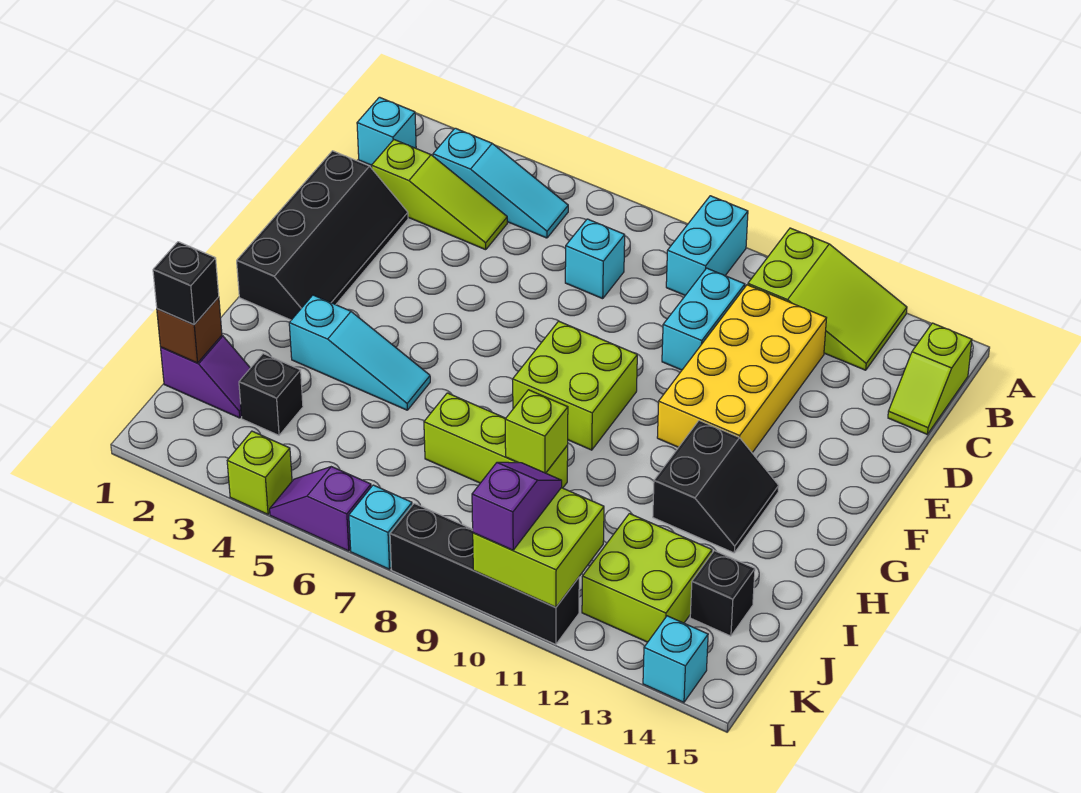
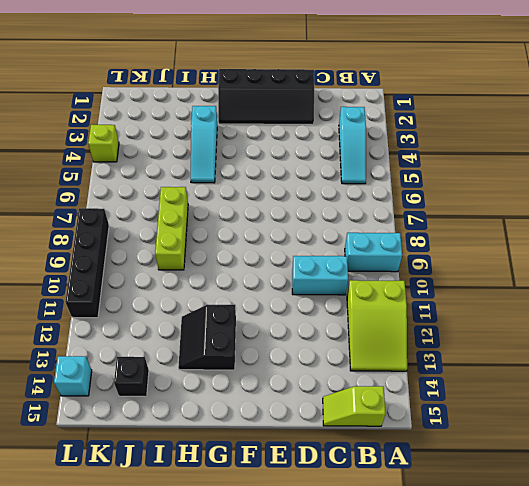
black slope G12:H13 level 1 top G -> black slope G12:H13 level 1 top 12
none -> cyan brick B1 level 1
none -> lime slope C2:C4 level 1 top 2
none -> cyan brick C7 level 1

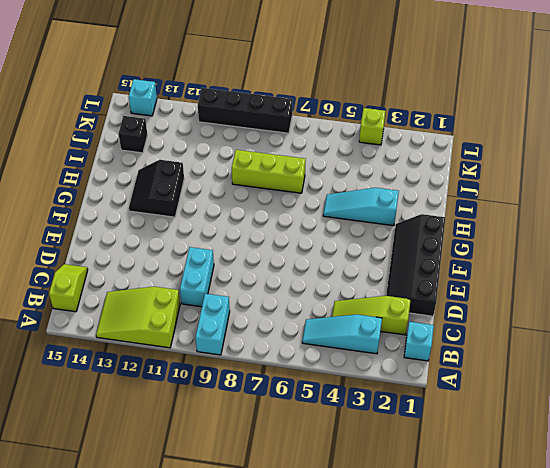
none -> cyan brick C7 level 1
none -> yellow brick C11:F12 level 1
none -> lime brick F8:G9 level 1

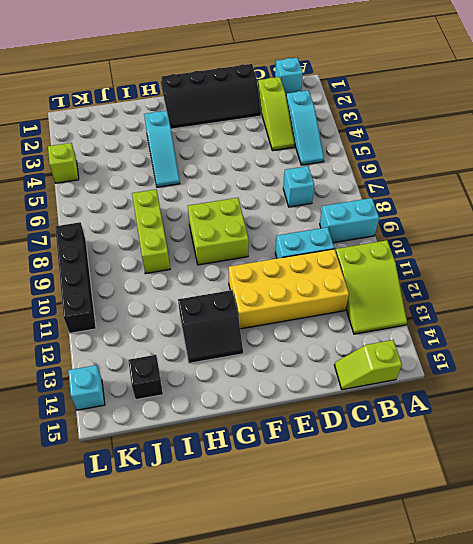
none -> purple slope J1:J2 level 1 top 1
none -> black brick J3 level 1
none -> lime brick J12:K13 level 1

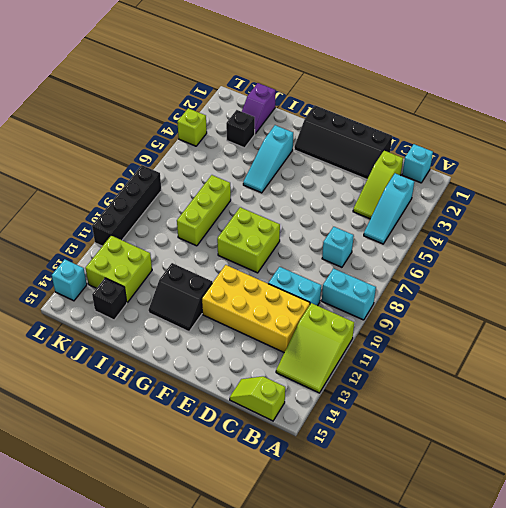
none -> purple slope L5:L6 level 1 top 6
none -> cyan brick L7 level 1
none -> lime brick I9 level 2

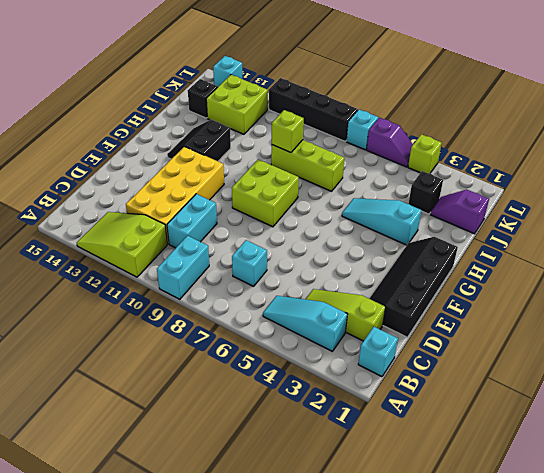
none -> lime slope B15:C15 level 1 top B
none -> brown brick J1 level 2
none -> lime brick K10:L11 level 2

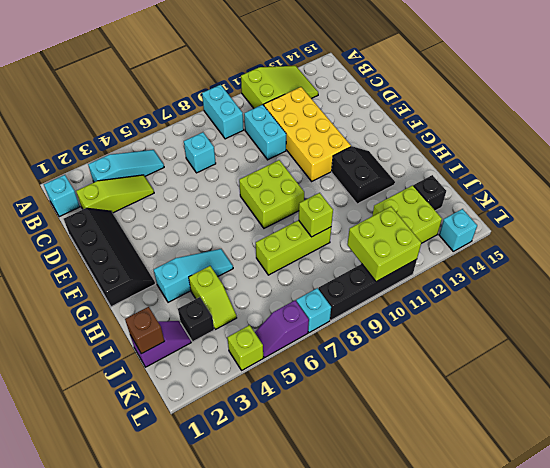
lime slope I4:J4 level 1 top I -> lime slope B15:C15 level 1 top B
none -> black brick J1 level 3
none -> purple slope K10:L10 level 3 top L

